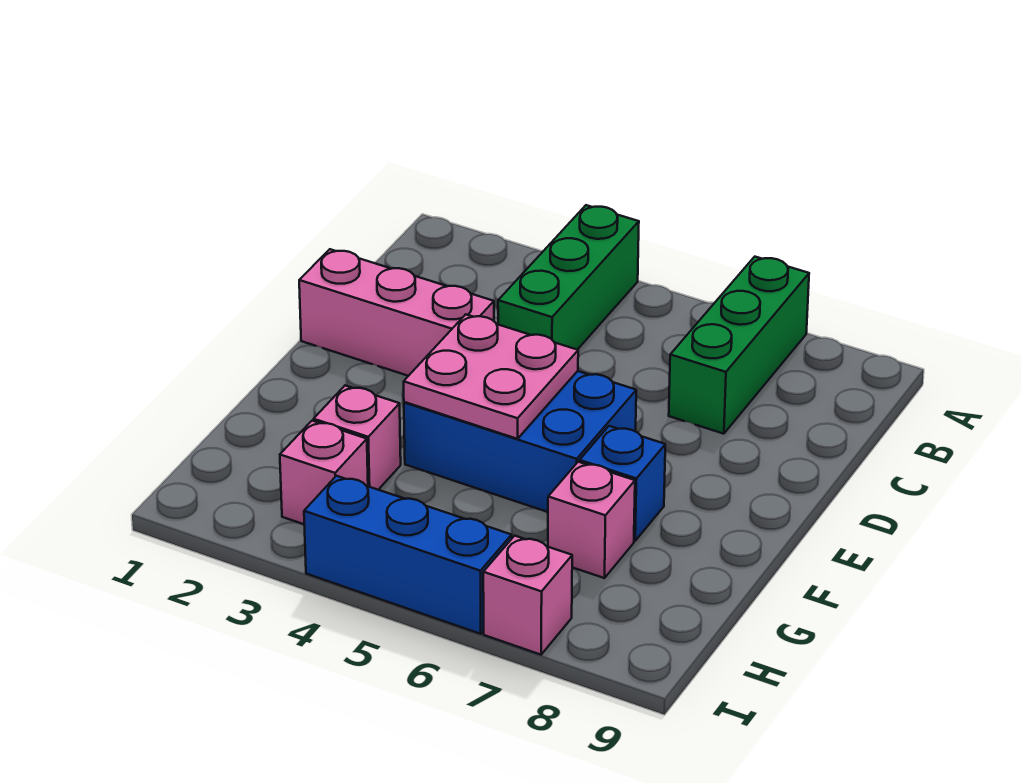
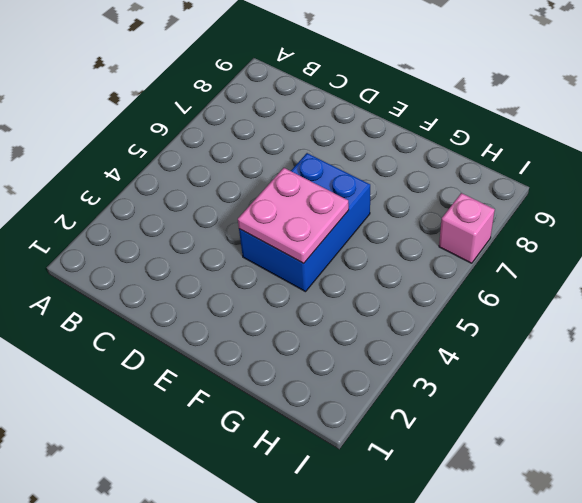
none -> green brick A4:C4 level 1
none -> green brick A7:C7 level 1

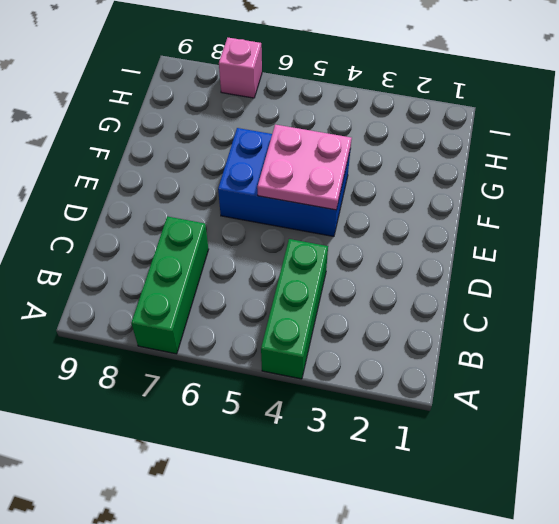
none -> pink brick D1:D3 level 1
none -> blue brick F7 level 1

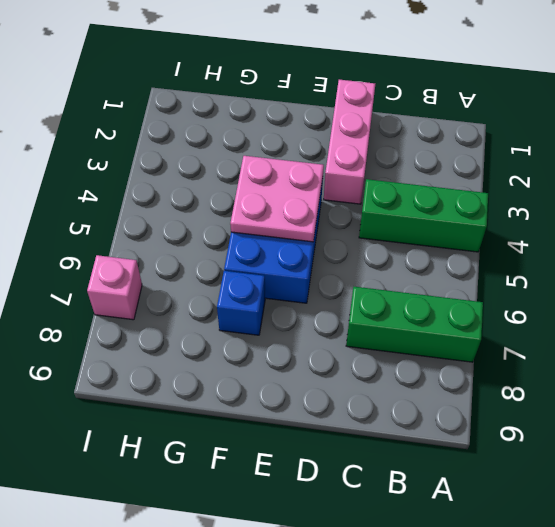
none -> pink brick G3 level 1
none -> pink brick G7 level 1

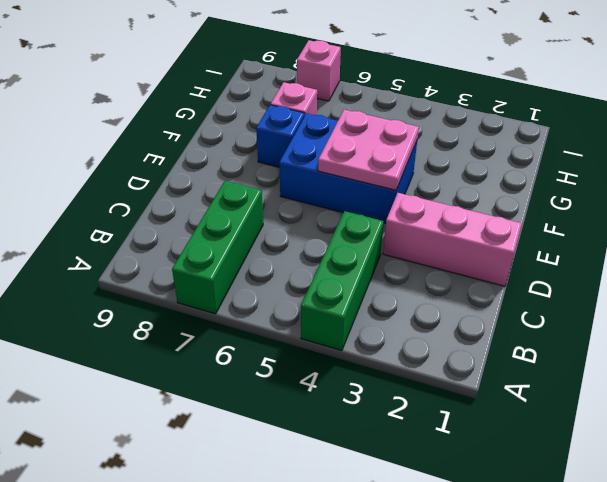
none -> pink brick G3 level 1
none -> pink brick H3 level 1

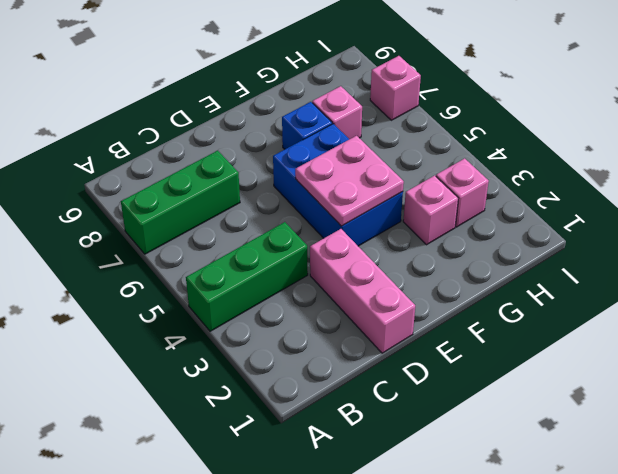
none -> blue brick I4:I6 level 1

